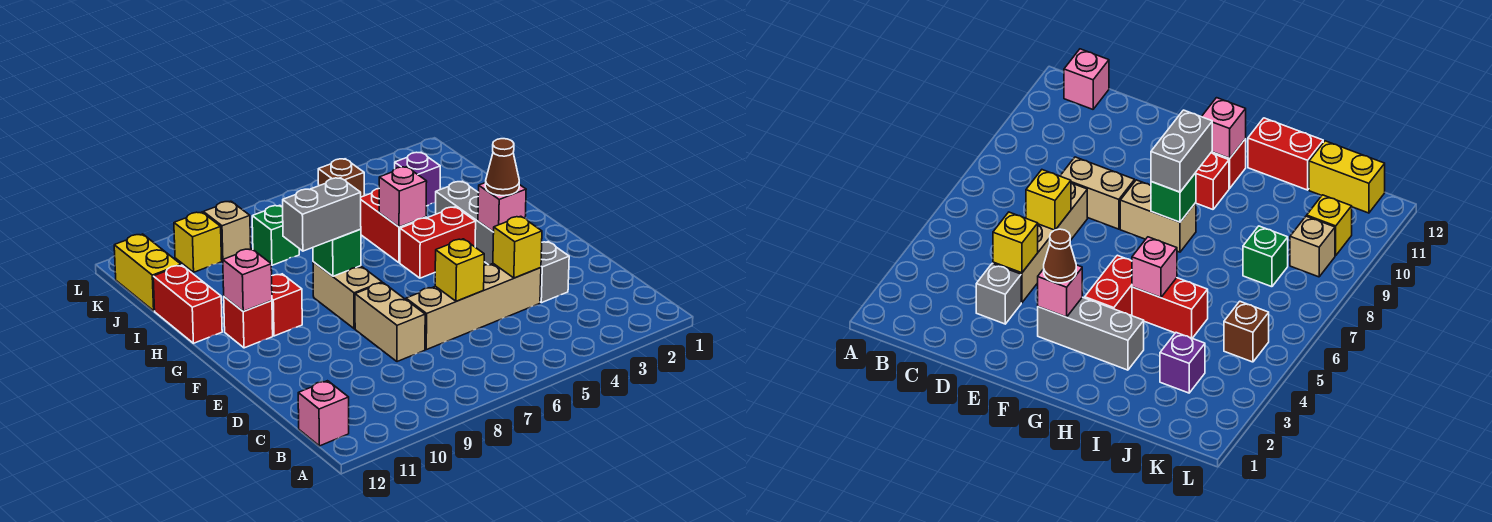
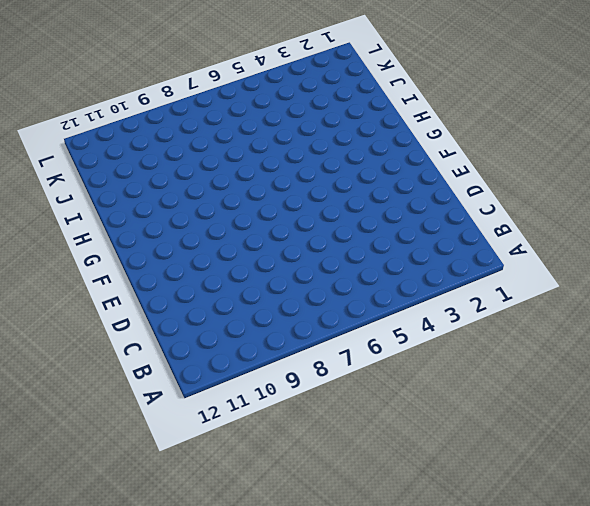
none -> pink brick B12 level 1
none -> grey brick D3 level 1
none -> tan brick D4:D7 level 1

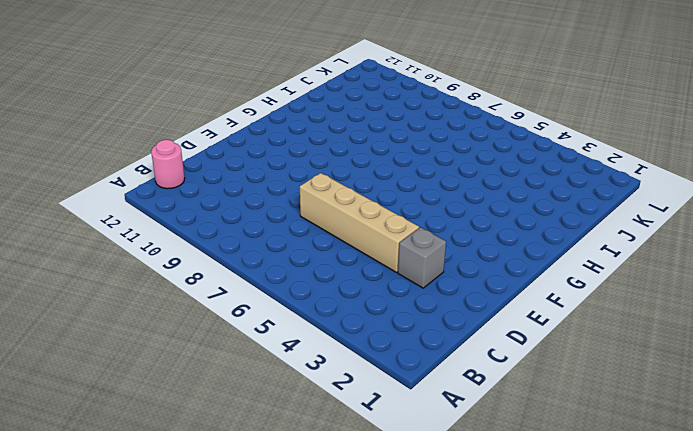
pink round brick B12 level 1 -> pink brick B12 level 1
none -> tan brick D8:E8 level 1
none -> grey brick F3:H3 level 1
none -> tan brick F8:G8 level 1

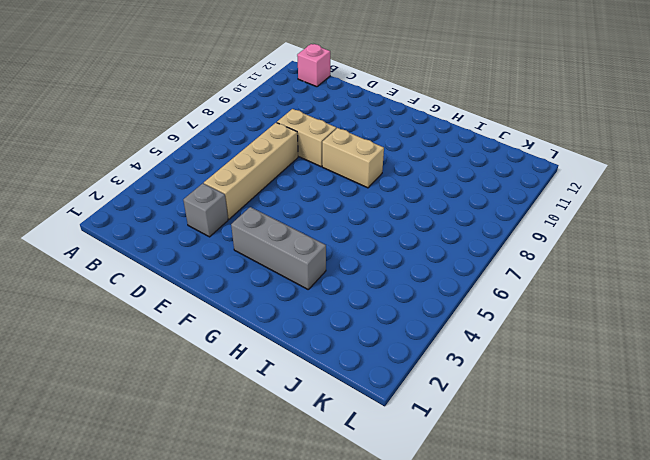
none -> red brick G4:G5 level 1
none -> red brick G10 level 1
none -> red brick G11 level 1

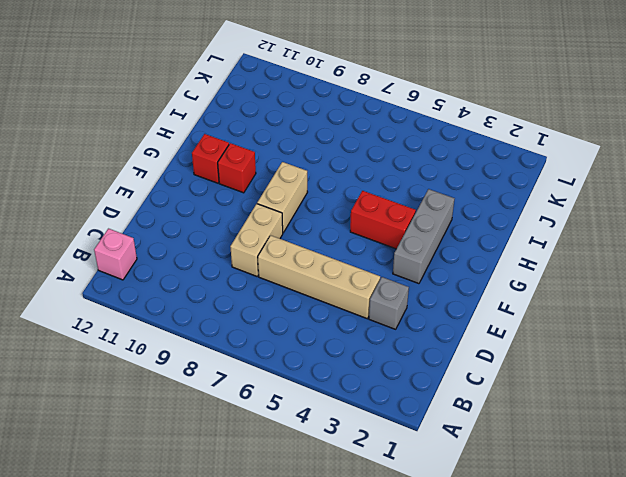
none -> red brick H5:I5 level 1
none -> red brick H12:I12 level 1
none -> purple brick J3 level 1

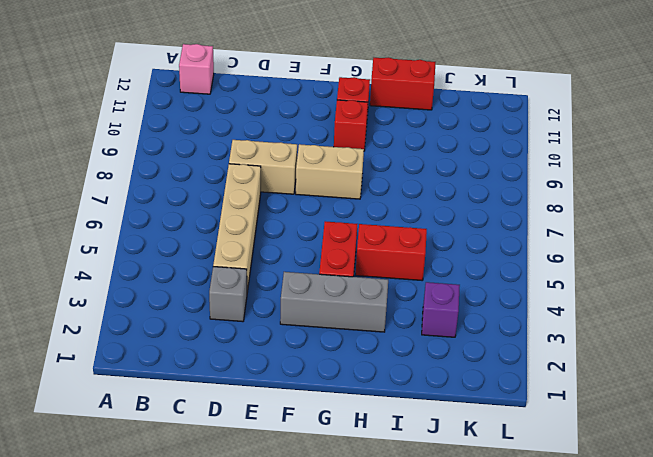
none -> green brick J8 level 1
none -> yellow brick J12:K12 level 1
none -> brown brick K5 level 1

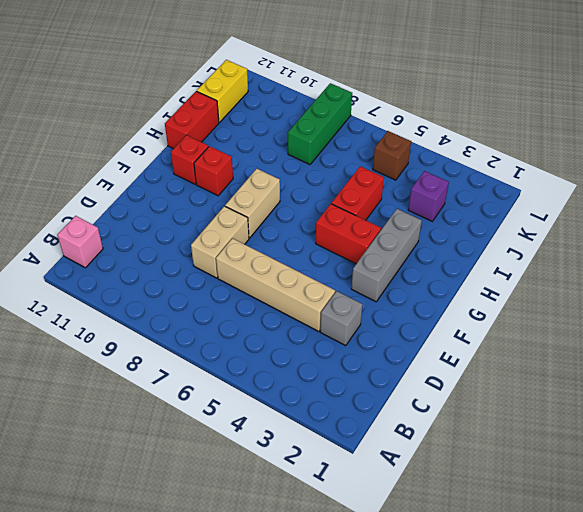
green brick J8:L8 level 1 -> green brick J8 level 1
none -> tan brick K9 level 1
none -> yellow brick K10 level 1
none -> yellow brick D4 level 2

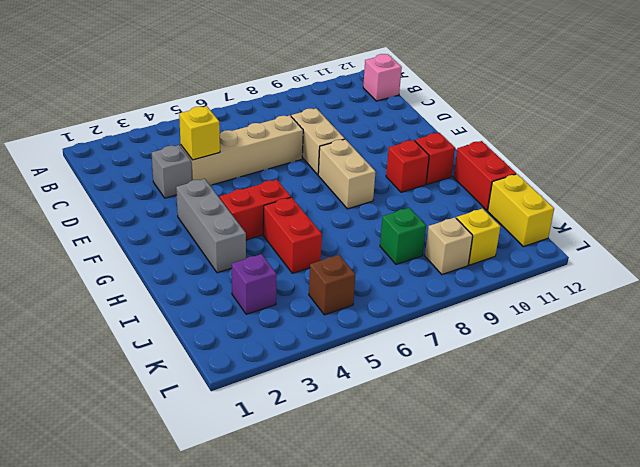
none -> yellow brick D6 level 2
none -> pink brick F3 level 2
none -> green brick G8 level 2

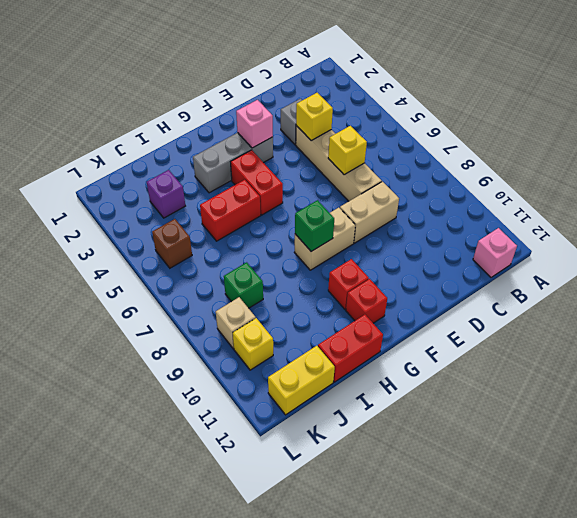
none -> pink brick G11 level 2
none -> pink brick H5 level 2
none -> brown cone F3 level 3

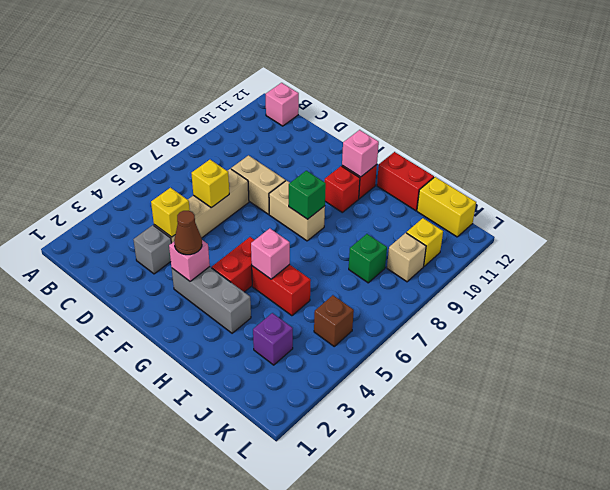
none -> grey brick G8:G9 level 3

